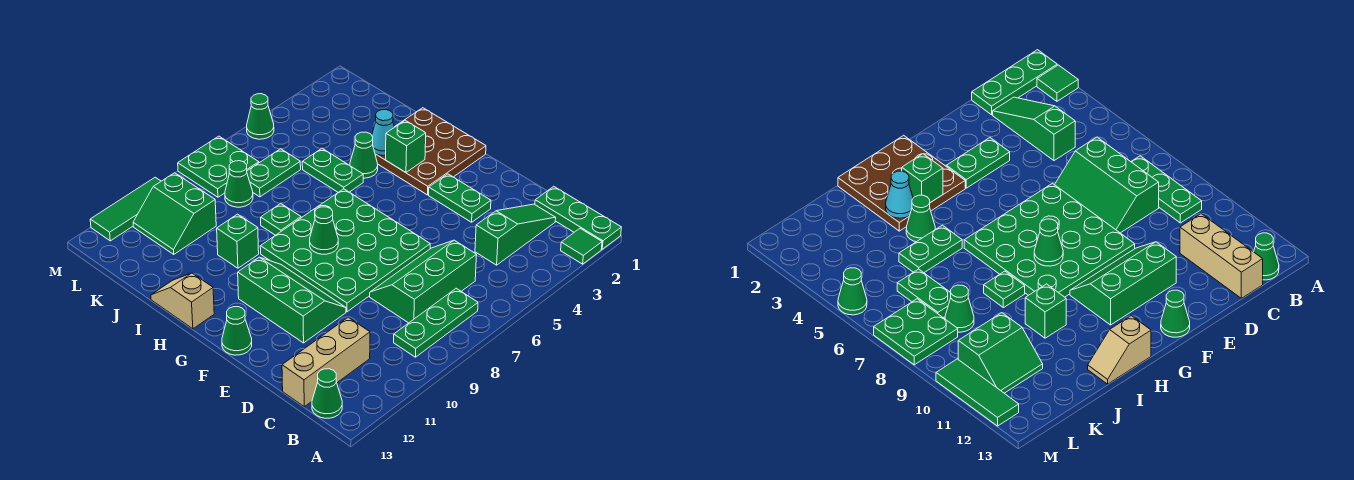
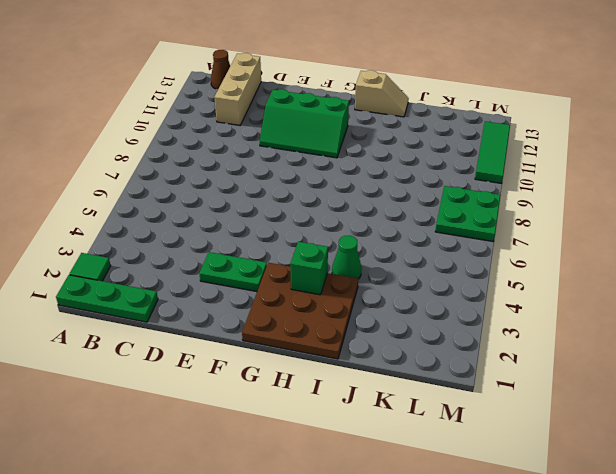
brown cone B13 level 1 -> green cone B13 level 1
none -> green plate B7:B9 level 1
none -> green slope C2:C4 level 1 top 4
none -> green slope C6:D8 level 1 top C

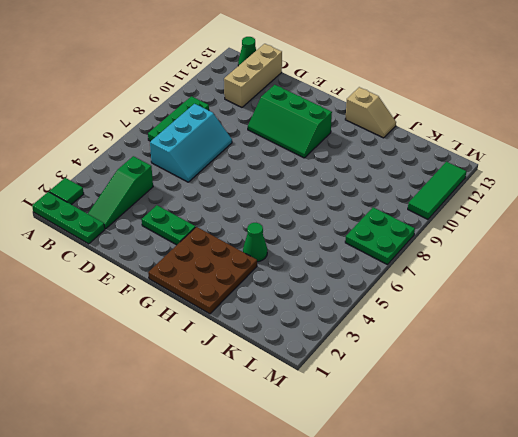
cyan slope C6:D8 level 1 top C -> green slope C6:D8 level 1 top C
none -> green plate E6:H9 level 1
none -> green cone F13 level 1
none -> green plate I5:J5 level 1

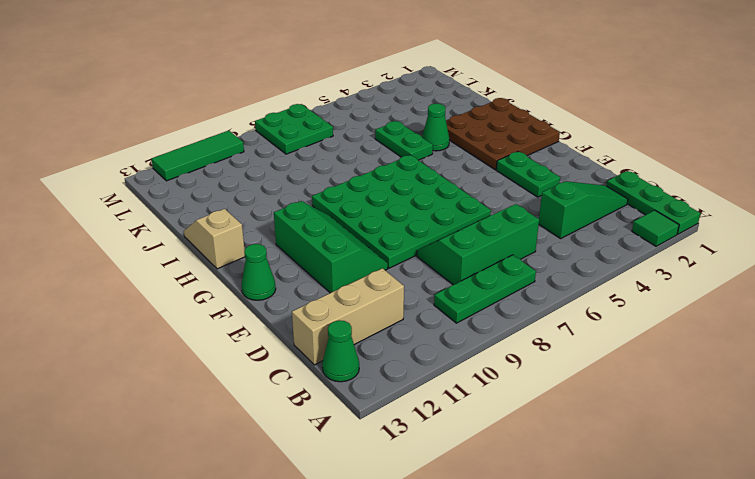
none -> green plate I8 level 1
none -> green brick I10 level 1
none -> green plate K6:K7 level 1

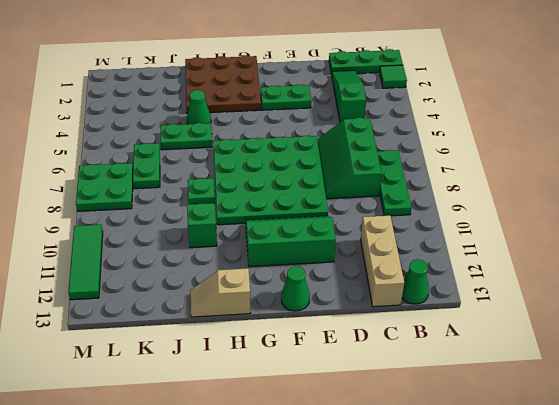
none -> green cone K8 level 1
none -> green slope K10:L11 level 1 top 10
none -> green cone M5 level 1

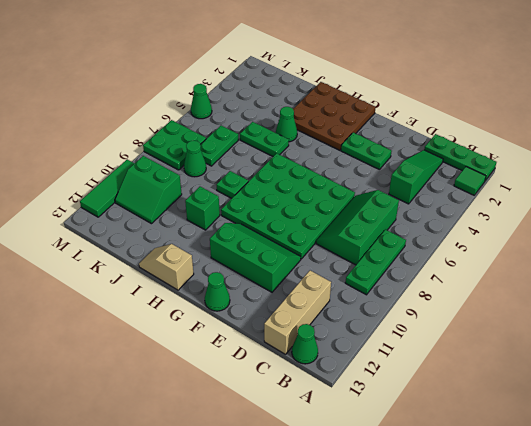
none -> green cone G8 level 2
none -> green brick H3 level 2
none -> cyan cone I3 level 2

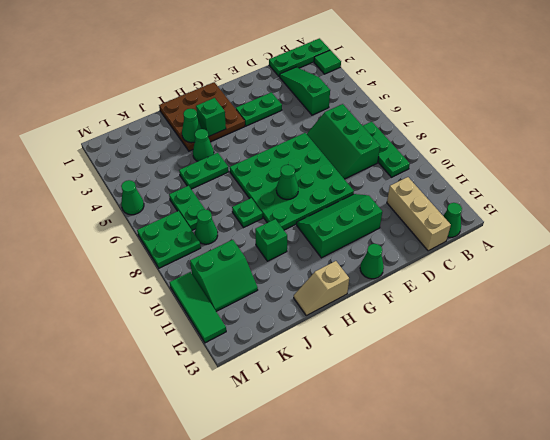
green cone I3 level 2 -> cyan cone I3 level 2

